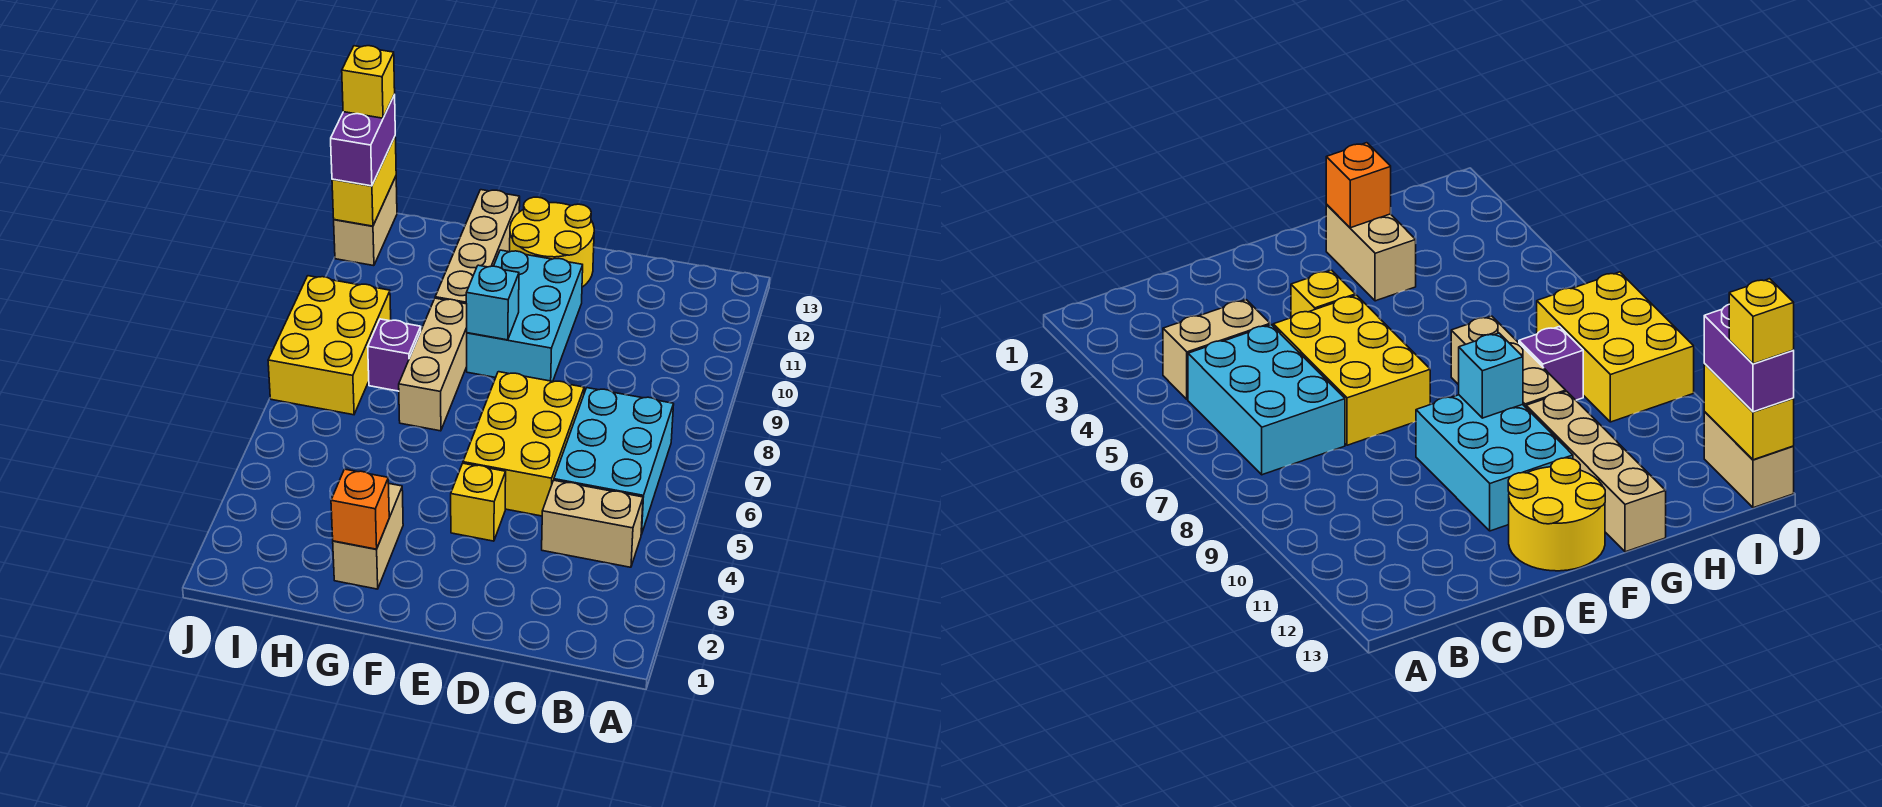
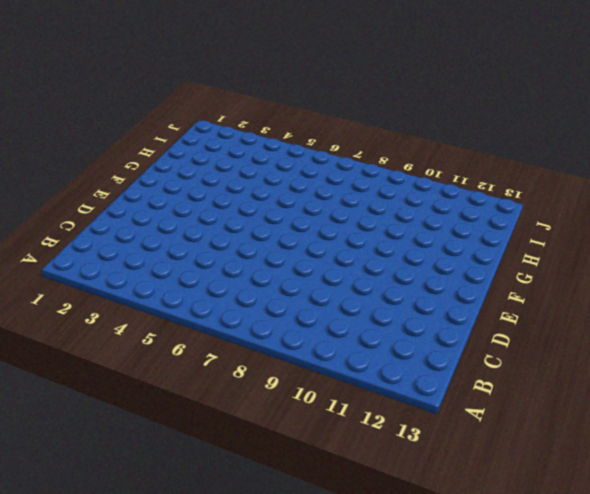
none -> tan brick B4:C4 level 1
none -> cyan brick B5:C7 level 1
none -> yellow brick D5:E7 level 1

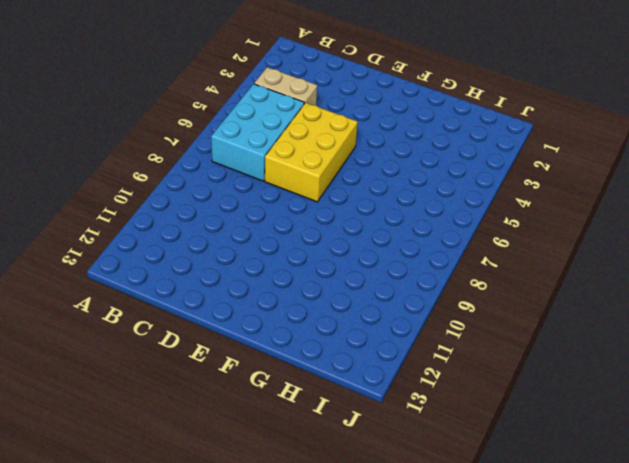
none -> yellow brick E4 level 1
none -> cyan brick E9:F11 level 1
none -> yellow round brick E12:F13 level 1

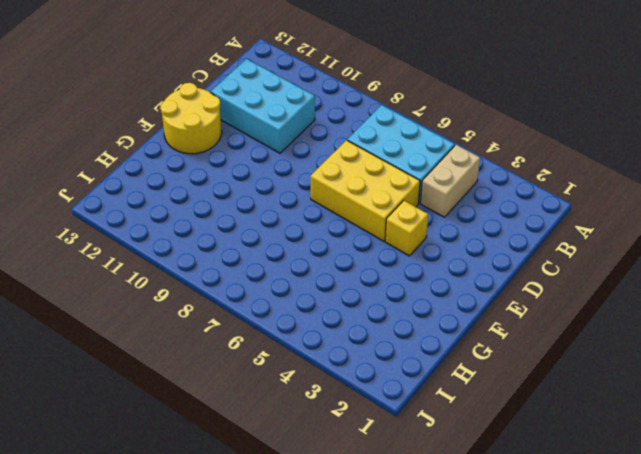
cyan brick C10:D12 level 1 -> cyan brick E9:F11 level 1
none -> tan brick G2:G3 level 1
none -> tan brick G7:G9 level 1
none -> tan brick G10:G13 level 1

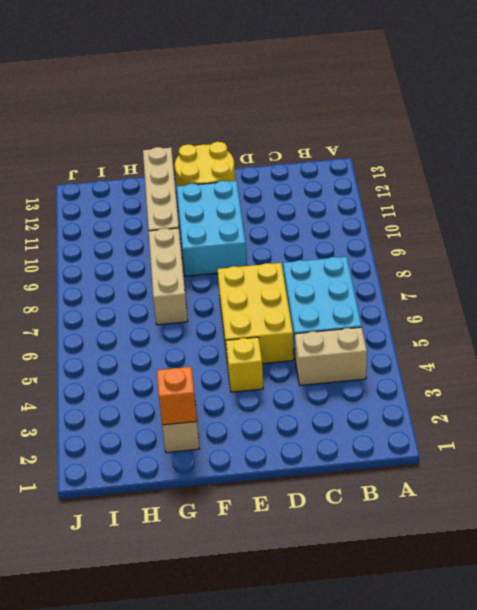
none -> purple brick H8 level 1
none -> yellow brick I7:J9 level 1
none -> tan brick J12:J13 level 1

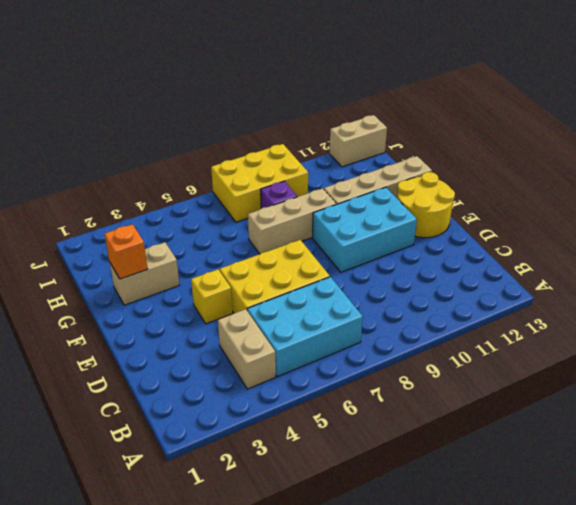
none -> cyan brick F9 level 2
none -> yellow brick J12:J13 level 2
none -> purple brick J12:J13 level 3

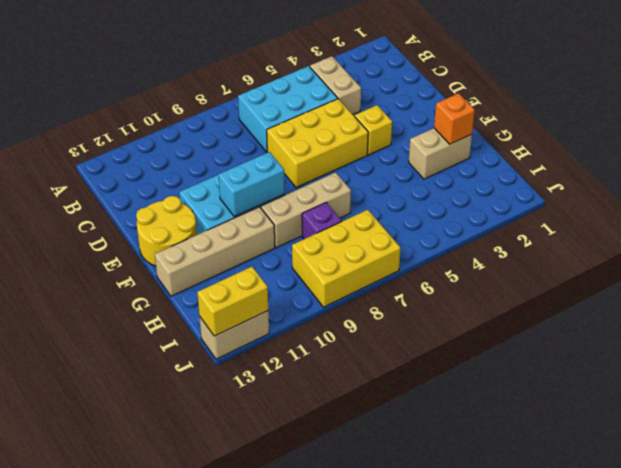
cyan brick F9:F10 level 2 -> cyan brick F9 level 2
none -> purple brick J12:J13 level 3
none -> yellow brick J13 level 4

